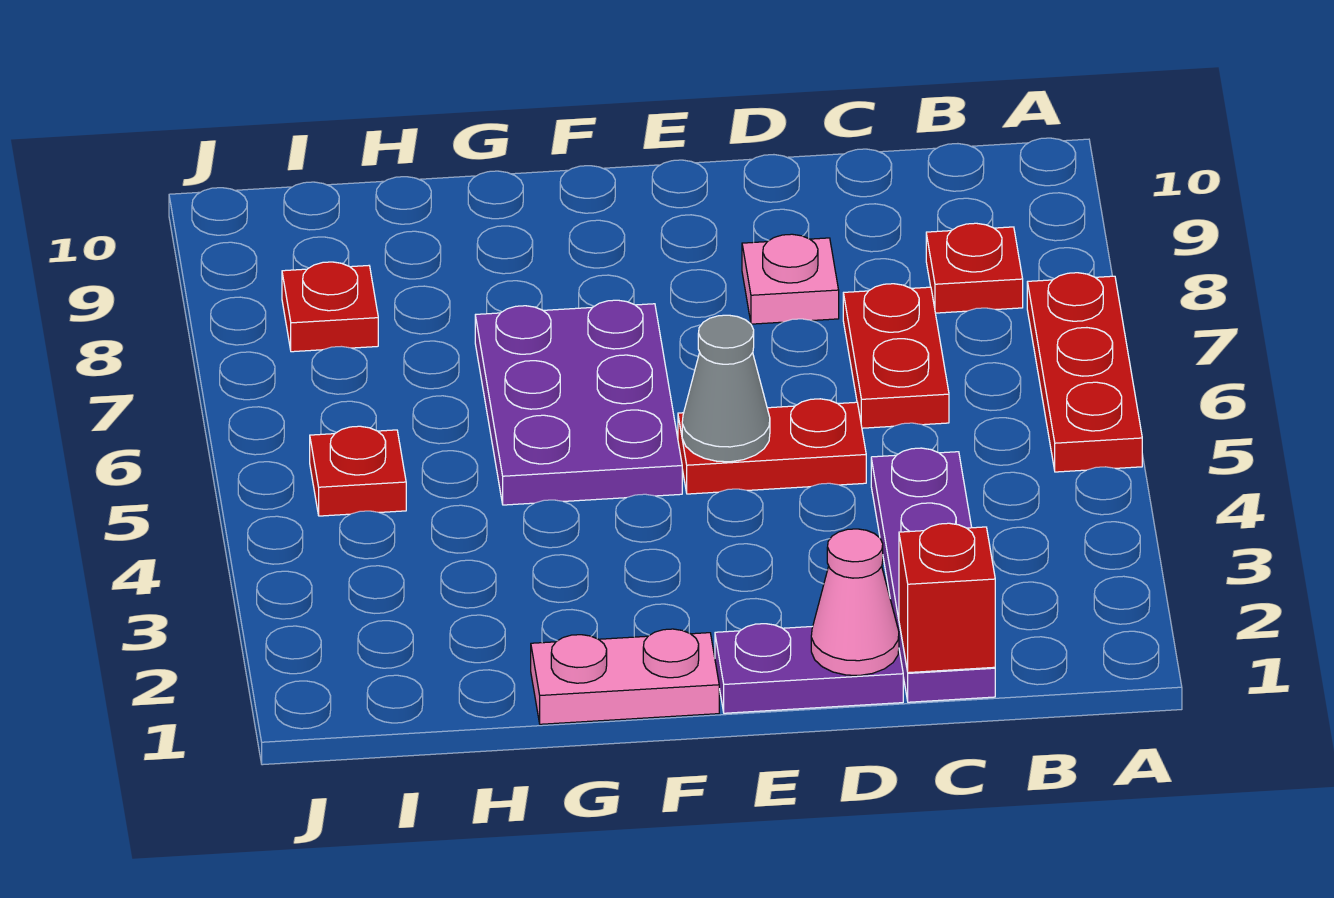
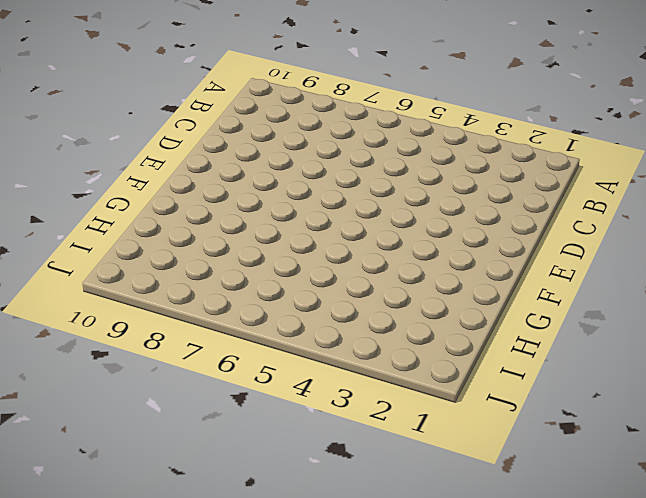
none -> red plate A5:A7 level 1
none -> red plate B8 level 1
none -> purple plate C1:C4 level 1

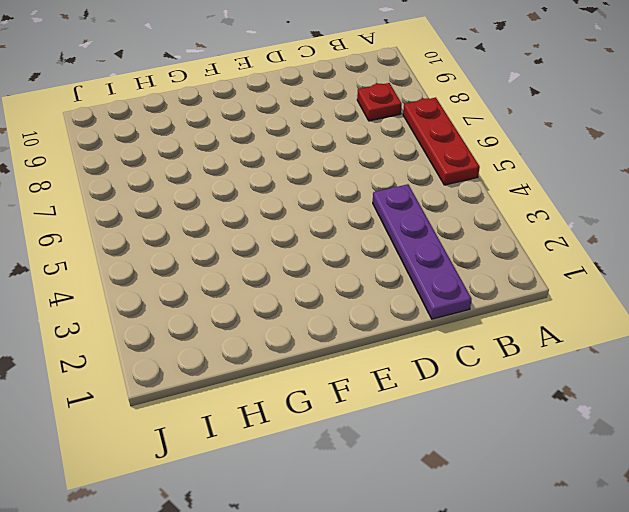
none -> red plate C6:C7 level 1
none -> purple plate D1:E1 level 1
none -> red plate D5:E5 level 1

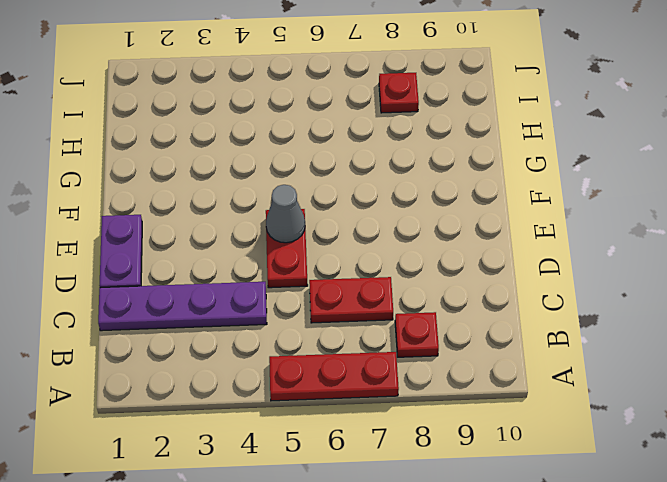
none -> pink plate D8 level 1
none -> pink plate F1:G1 level 1
none -> purple plate F5:G7 level 1

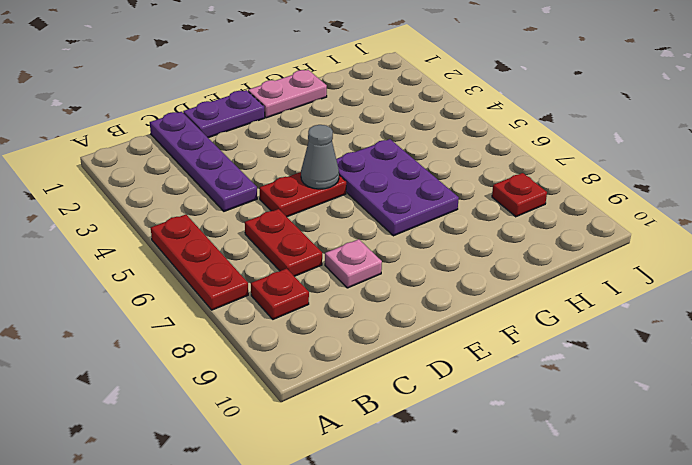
none -> red plate I5 level 1
none -> red brick C1 level 2
none -> pink cone D1 level 2

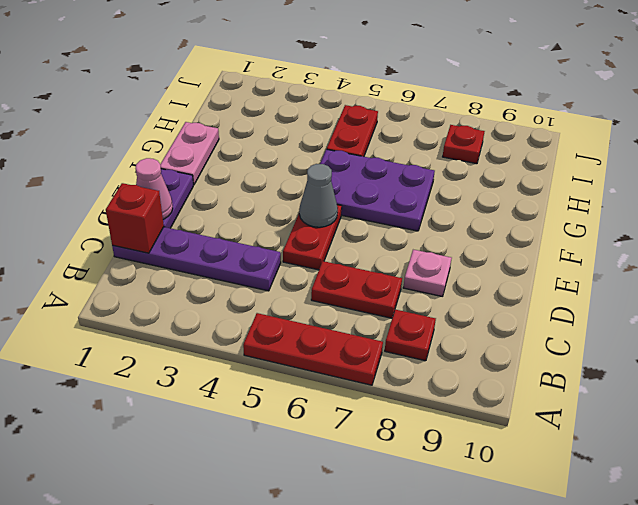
red plate H5:I5 level 1 -> red plate I5 level 1

